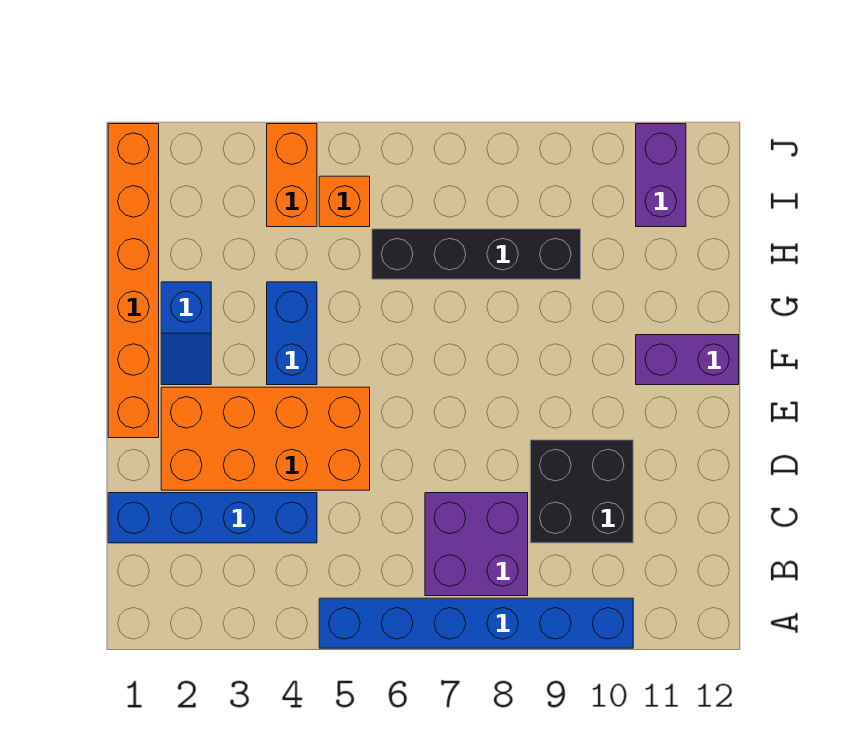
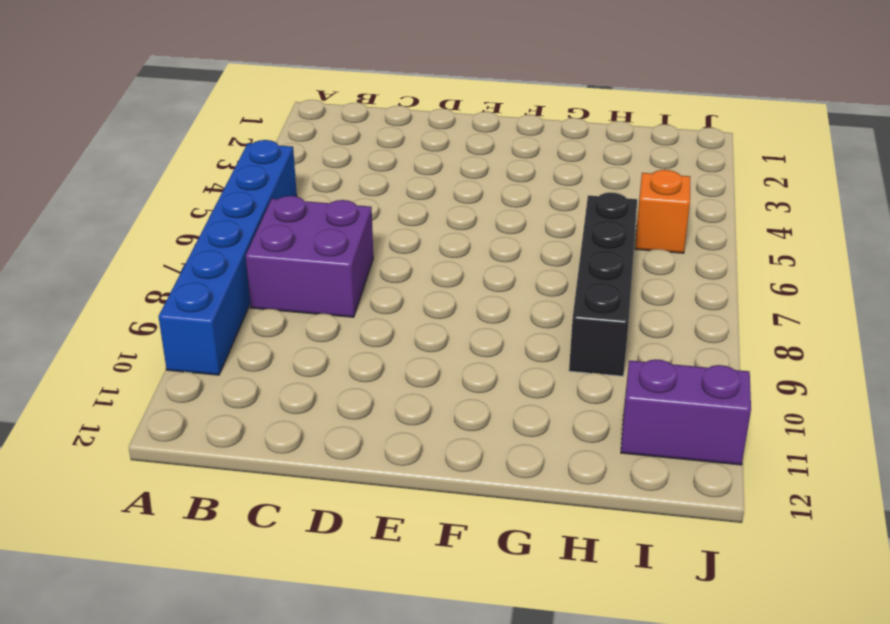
none -> blue brick C1:C4 level 1
none -> black brick C9:D10 level 1
none -> orange brick D2:E5 level 1

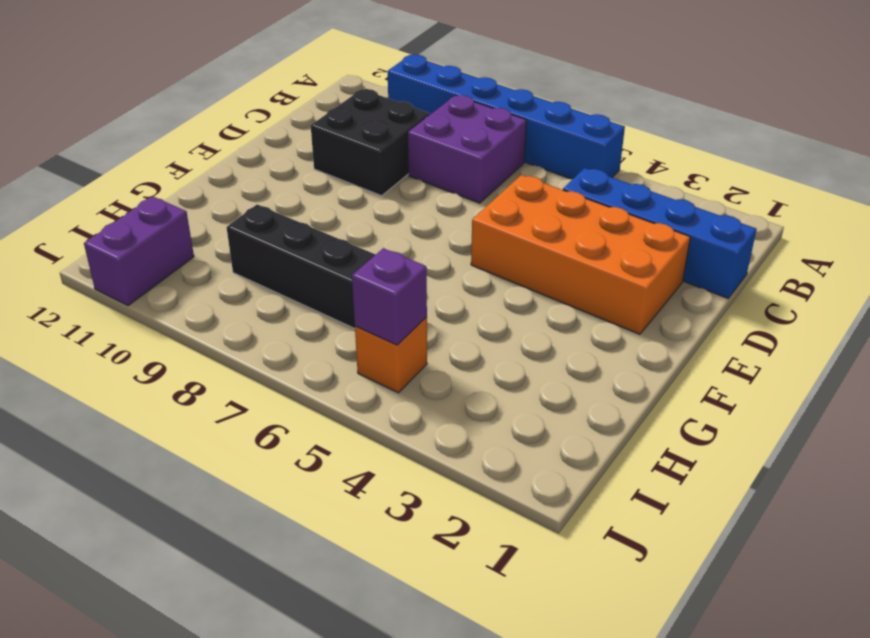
purple brick I5 level 2 -> none
none -> orange brick E1:J1 level 1
none -> blue slope F2:G2 level 1 top G
none -> blue brick F4:G4 level 1

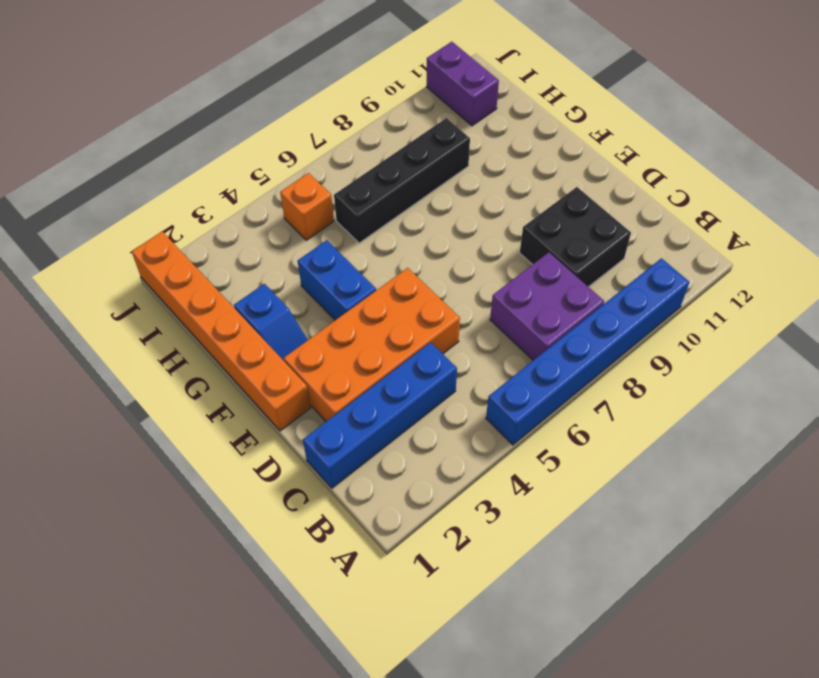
none -> purple brick F11:F12 level 1
none -> orange brick I4:J4 level 1

